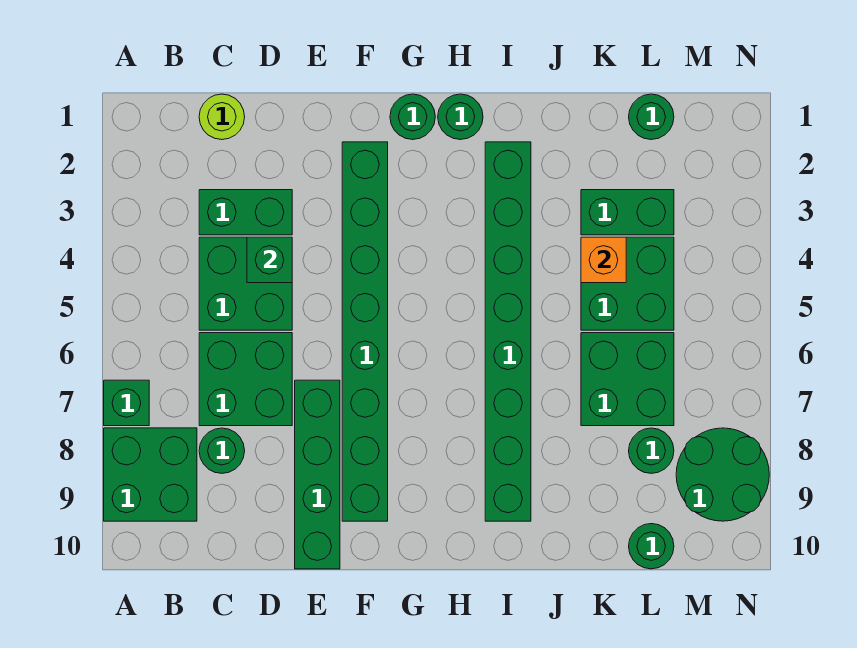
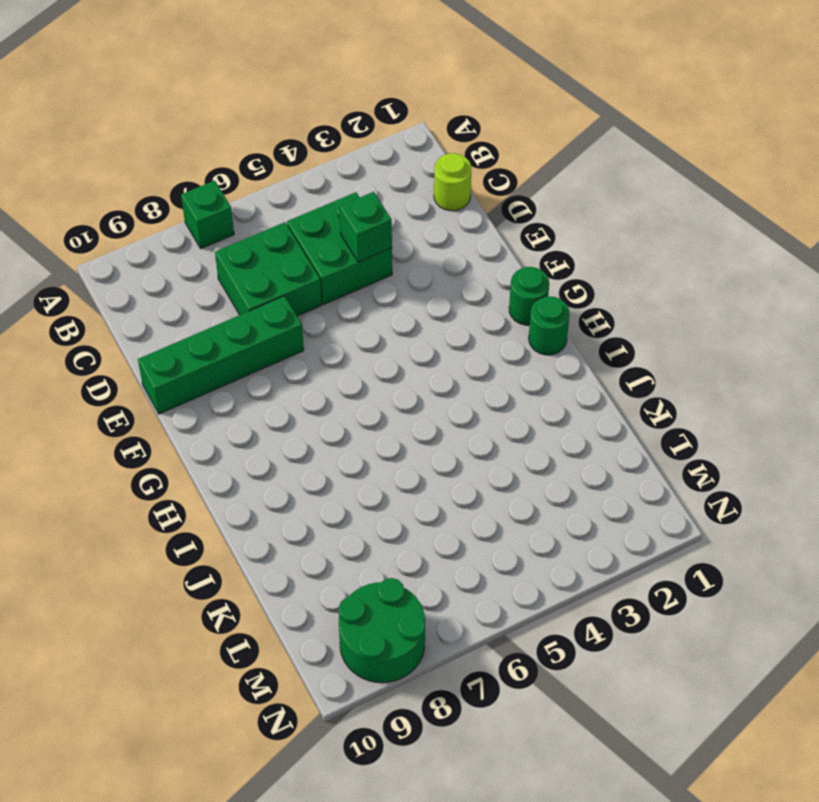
none -> green brick A8:B9 level 1
none -> green brick C3:D3 level 1
none -> green round brick C8 level 1

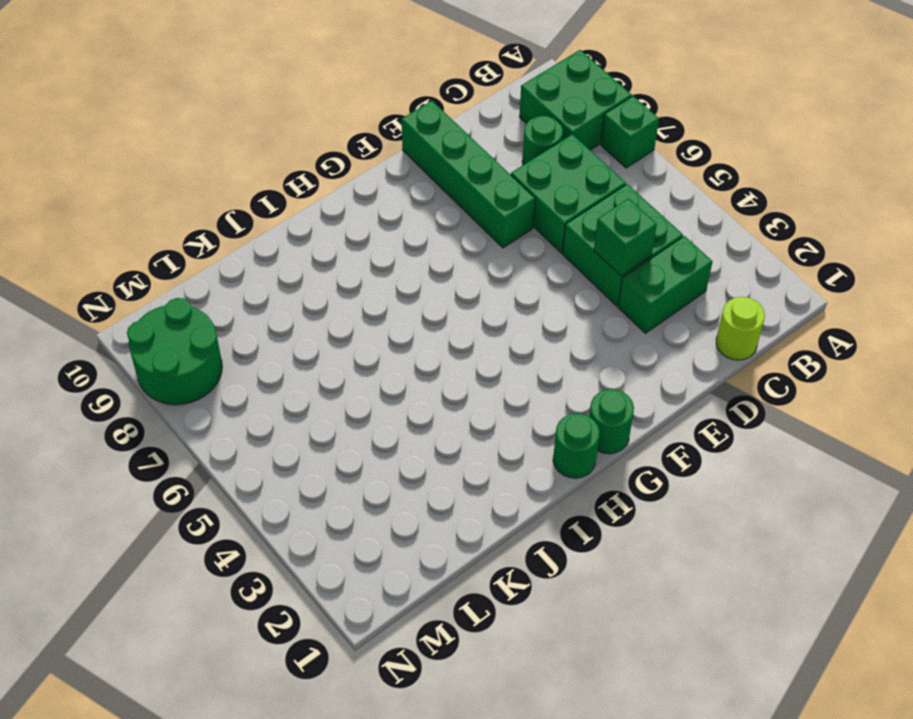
none -> green brick F2:F9 level 1
none -> green brick I2:I9 level 1
none -> green brick K3:L3 level 1

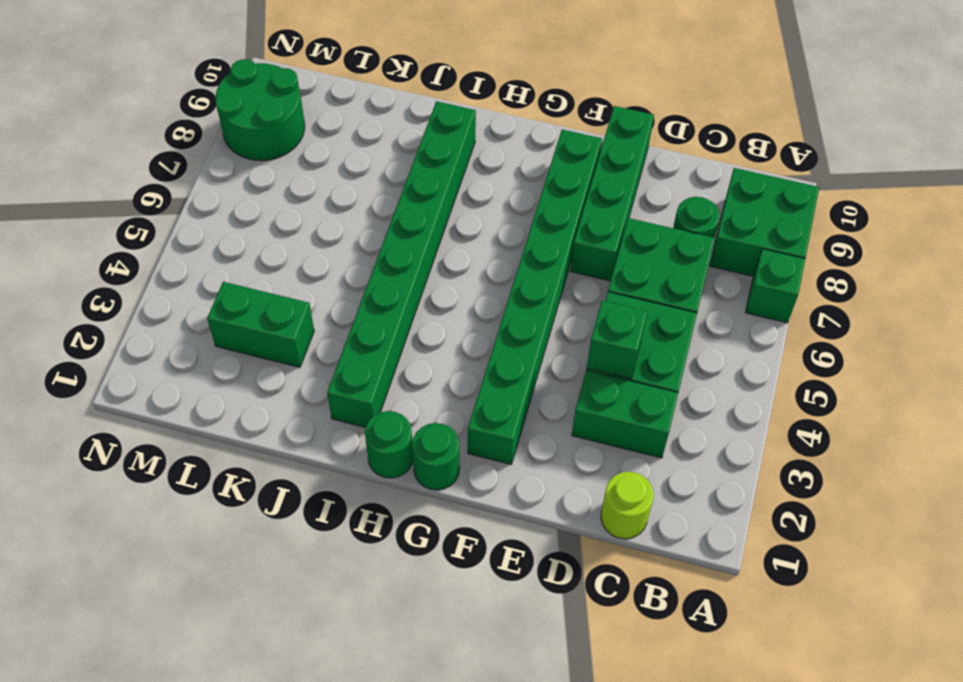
none -> green brick K4:L5 level 1
none -> green brick K6:L7 level 1
none -> green round brick L1 level 1

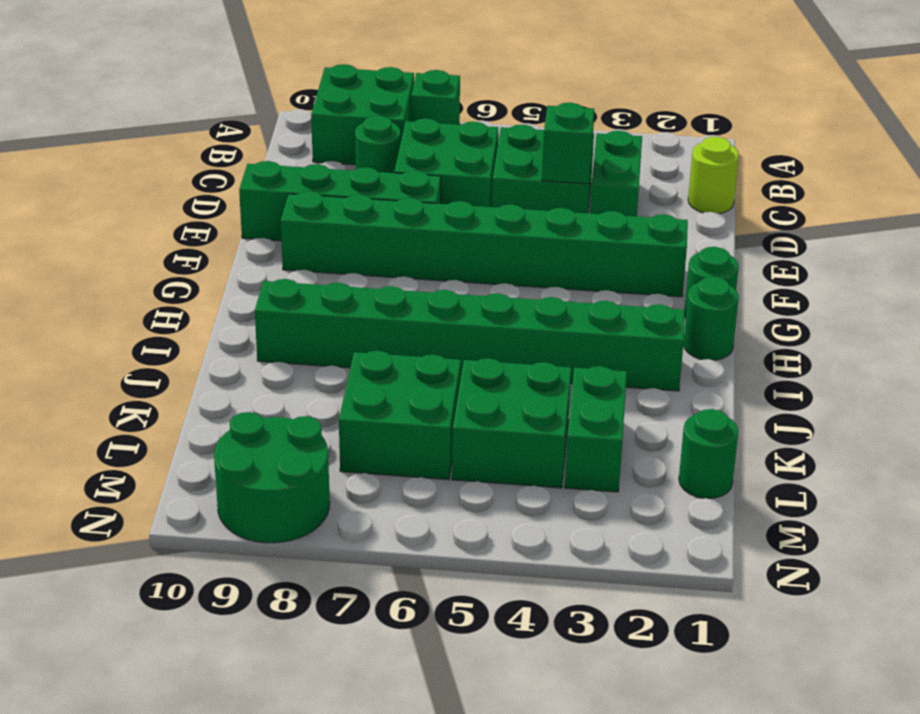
none -> green round brick L8 level 1
none -> green round brick L10 level 1
none -> orange brick K4 level 2

